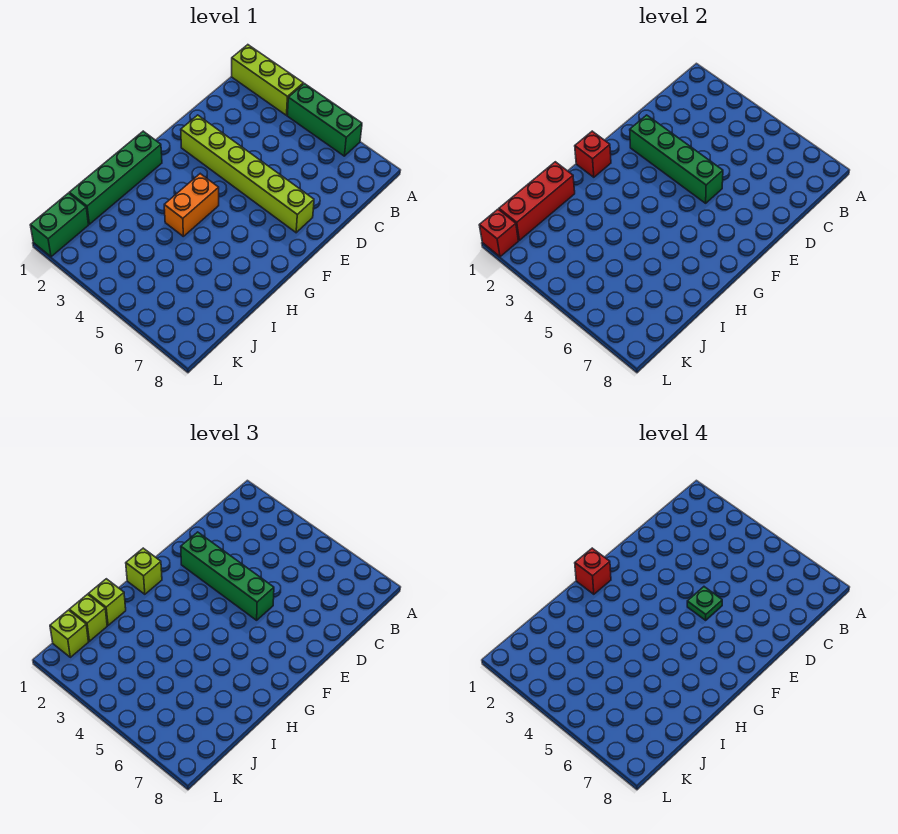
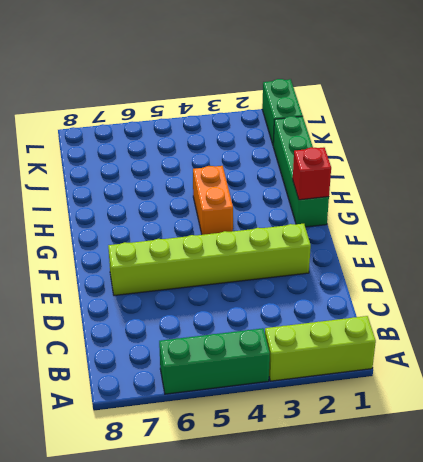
none -> green brick E2:E5 level 2
none -> red brick I1:K1 level 2
none -> red brick L1 level 2

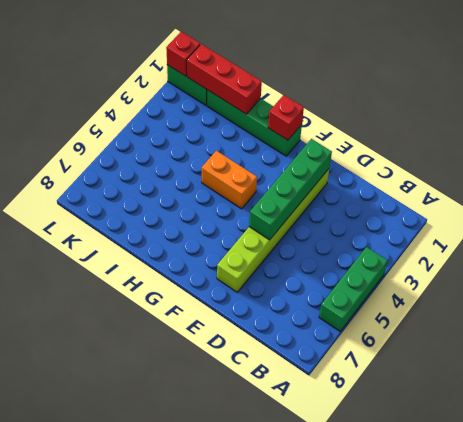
none -> lime brick A1:A3 level 1
none -> green brick E2:E5 level 3
none -> lime brick G1 level 3

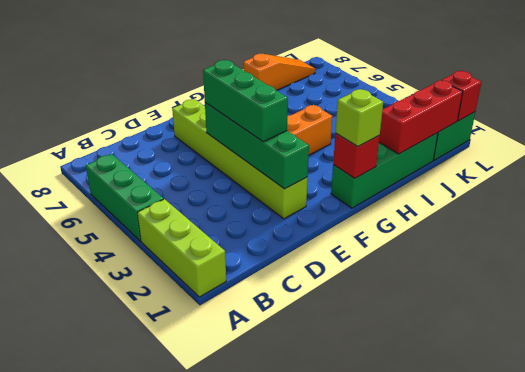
green brick E3:E5 level 3 -> green brick E2:E5 level 3
orange slope I8:K8 level 1 top I -> none
none -> lime brick I1 level 3
none -> lime brick J1 level 3
none -> lime brick K1 level 3

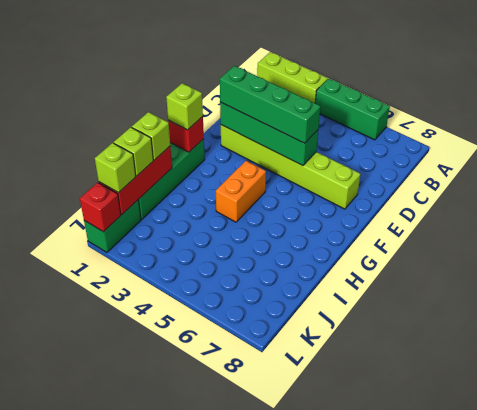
none -> green plate E5 level 4
none -> red brick G1 level 4

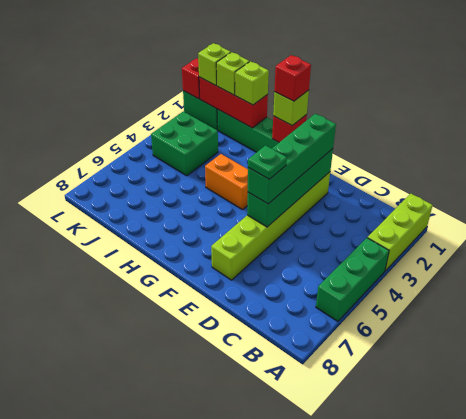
green brick J3:K4 level 1 -> none

